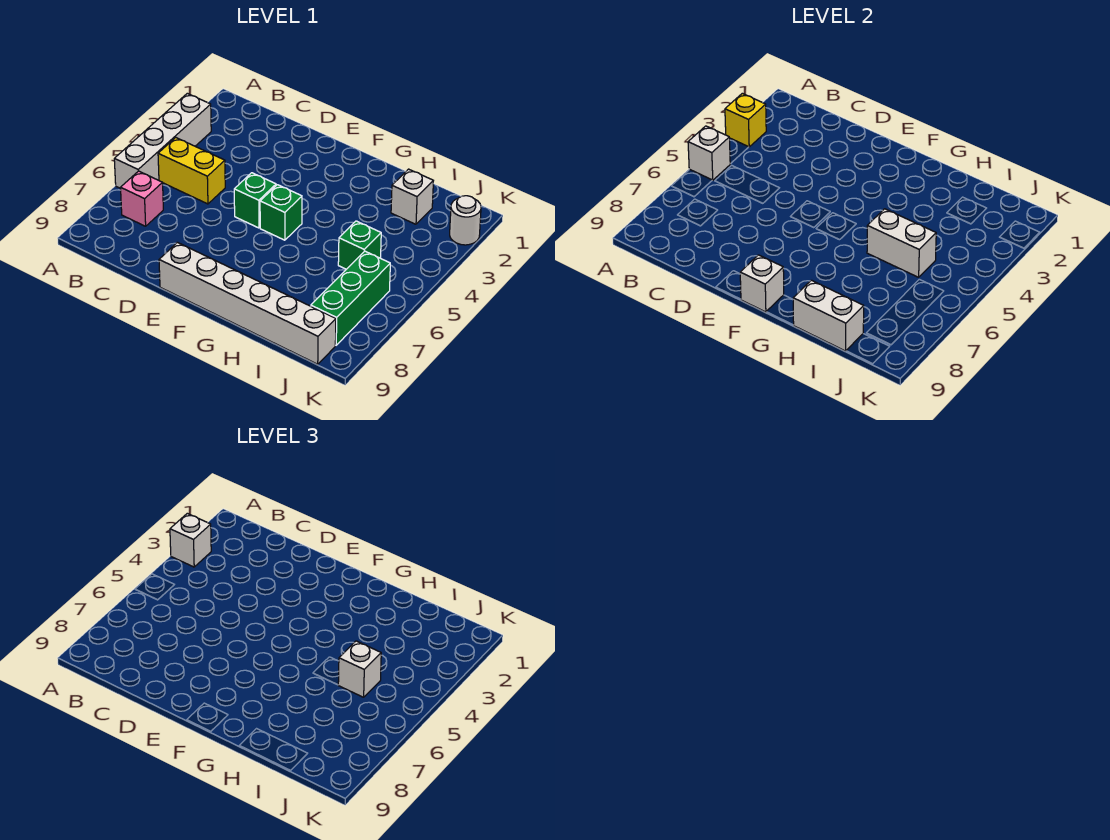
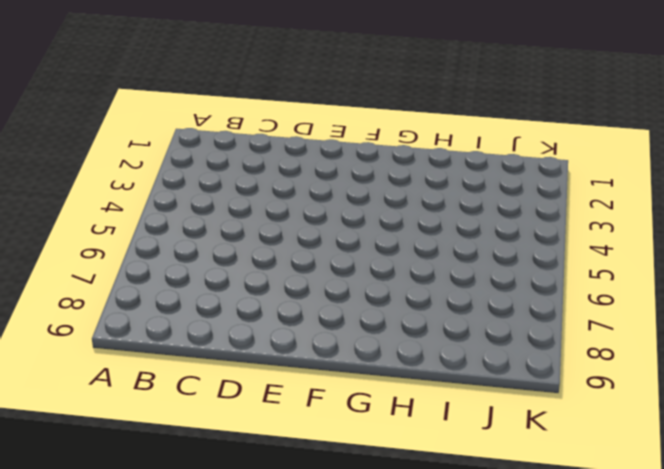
none -> white brick A3:A6 level 1
none -> yellow brick B5:C5 level 1
none -> pink brick B7 level 1

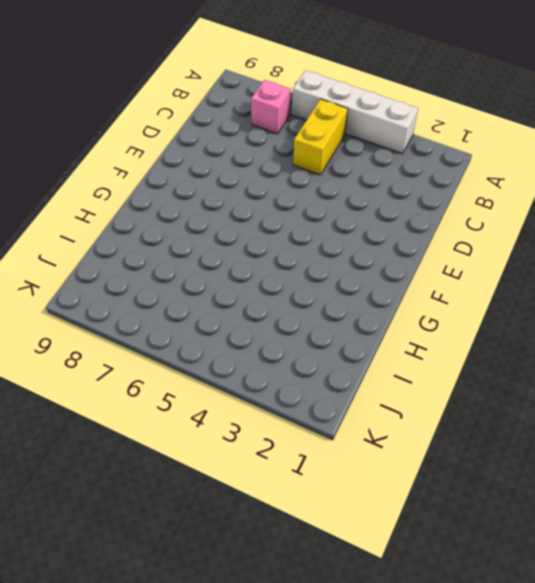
none -> green brick E5 level 1
none -> white brick E9:J9 level 1
none -> green brick F5 level 1

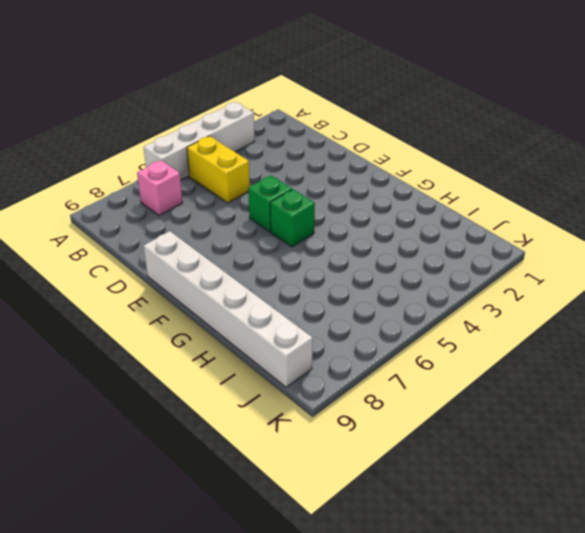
none -> white brick I2 level 1
none -> green brick I5 level 1
none -> green brick J6:J8 level 1

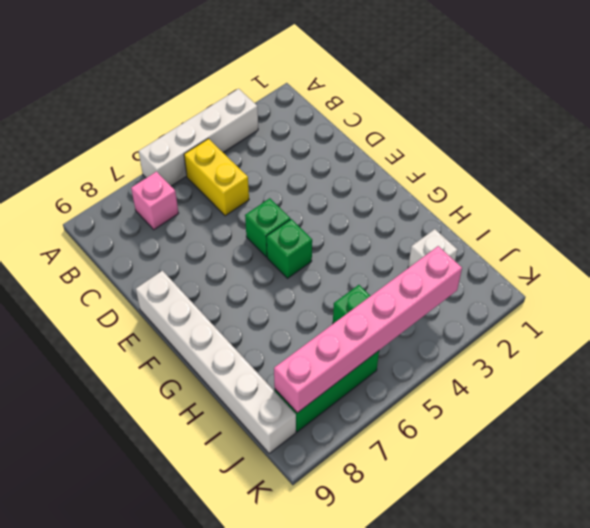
pink brick J3:J8 level 2 -> none
none -> white round brick K2 level 1
none -> yellow brick A3 level 2
none -> white brick A5 level 2

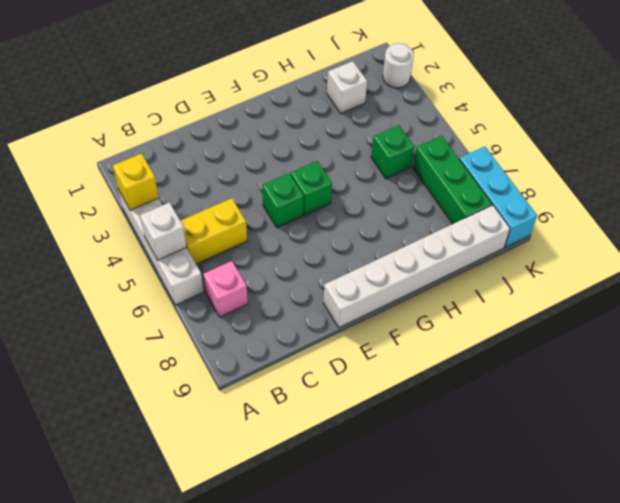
cyan brick K7:K9 level 1 -> none
none -> white brick F9 level 2
none -> white brick H5:I5 level 2
none -> white brick H9:I9 level 2

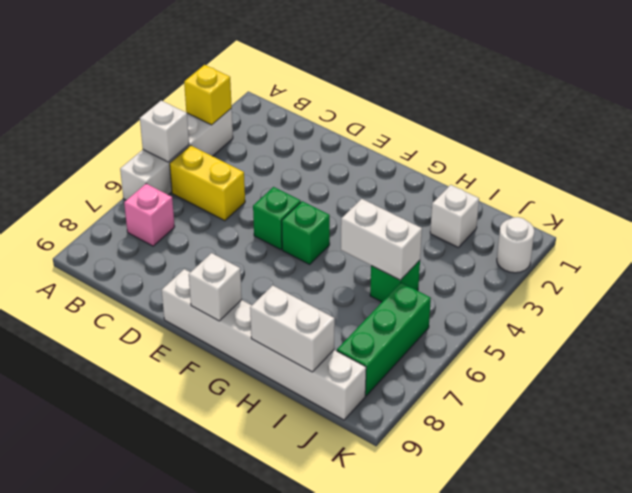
none -> white brick A3 level 3
none -> white brick I5 level 3

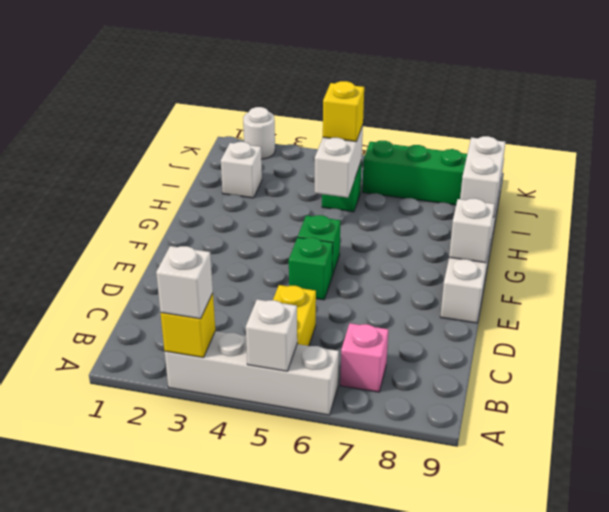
yellow brick I5 level 3 -> white brick I5 level 3

